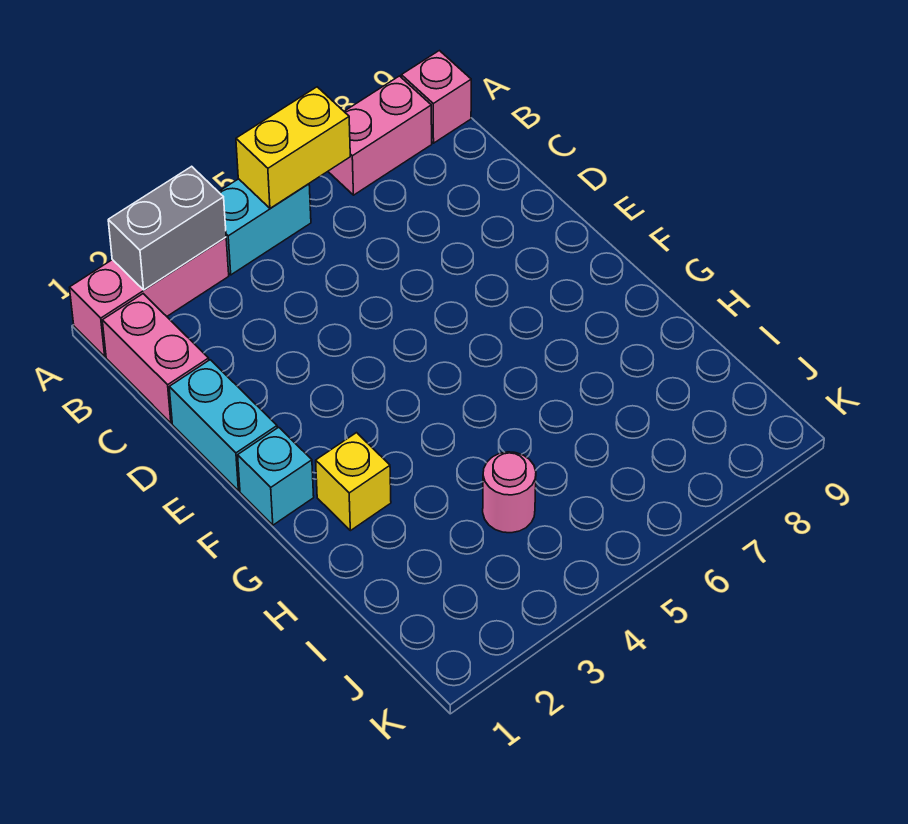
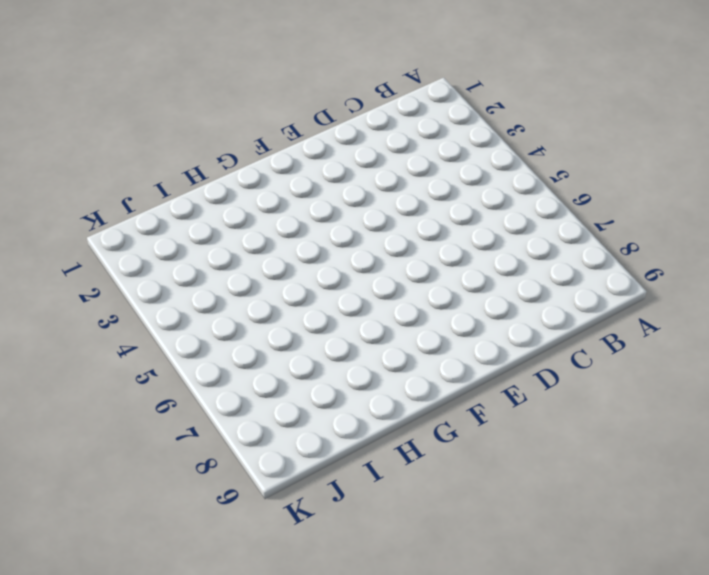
none -> pink brick A1:A3 level 1
none -> cyan brick A4:A5 level 1

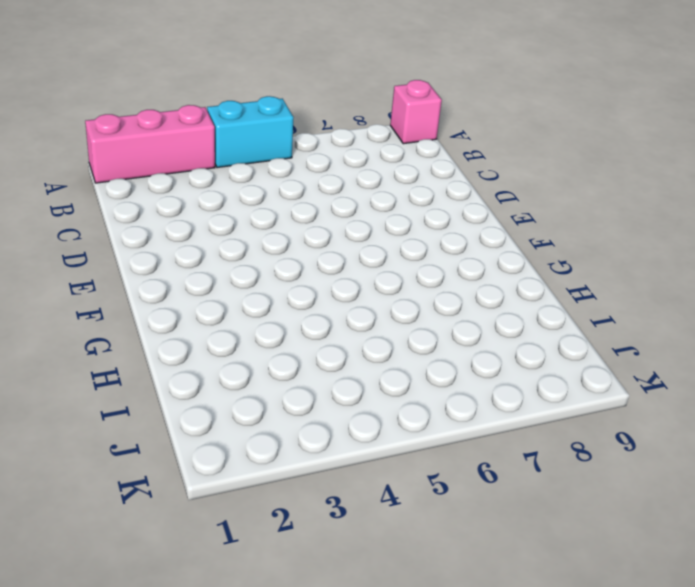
none -> pink brick A7:A8 level 1
none -> pink brick B1:C1 level 1

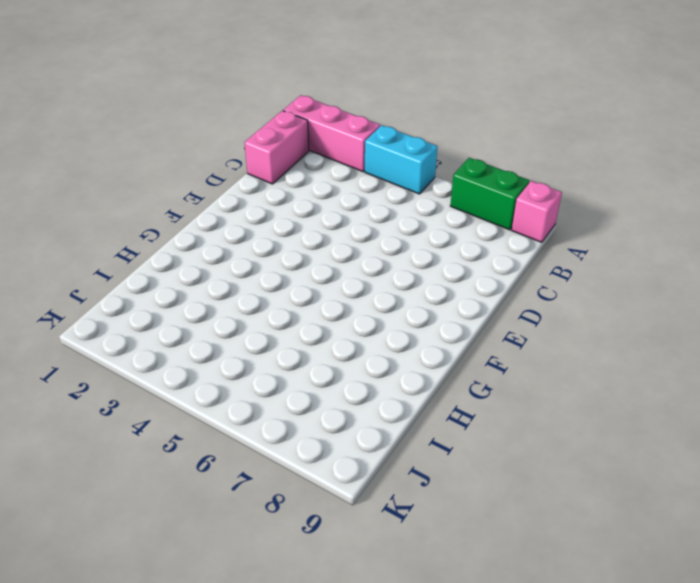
green brick A7:A8 level 1 -> pink brick A7:A8 level 1
none -> cyan brick D1:E1 level 1
none -> cyan brick F1 level 1

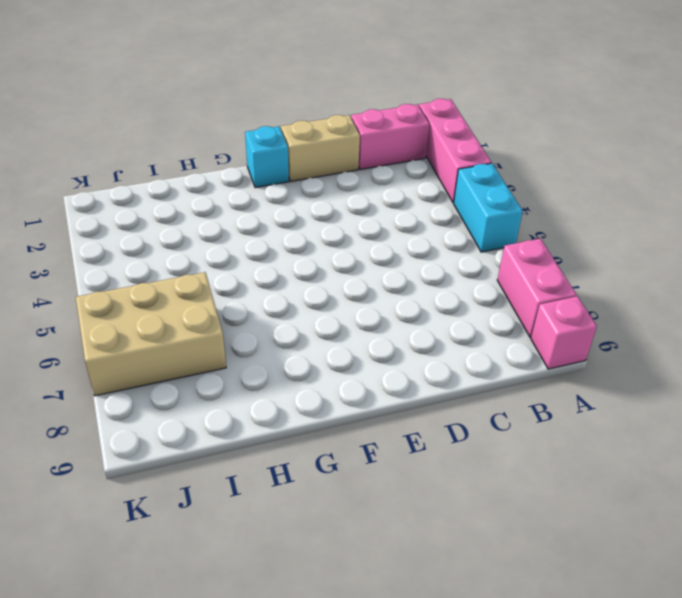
tan brick D1:E1 level 1 -> cyan brick D1:E1 level 1
tan brick I6:K7 level 1 -> none
none -> yellow brick G2 level 1
none -> pink round brick I4 level 1

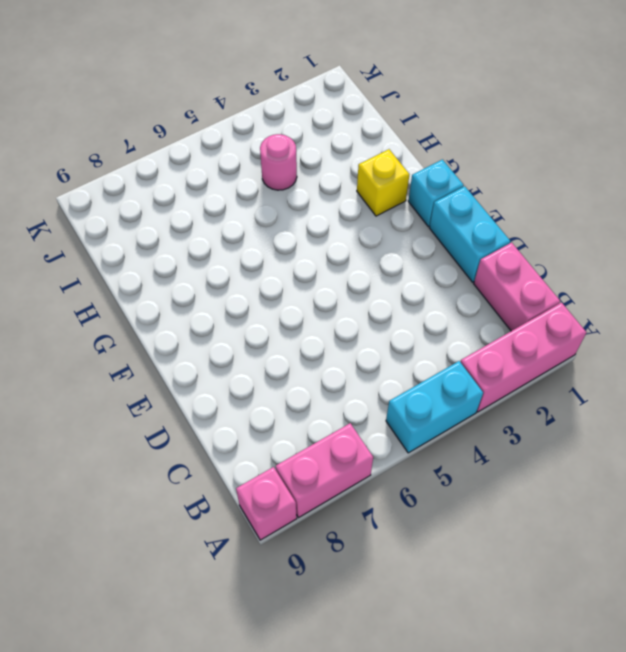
none -> grey brick A2:A3 level 2
none -> yellow brick A5:A6 level 2

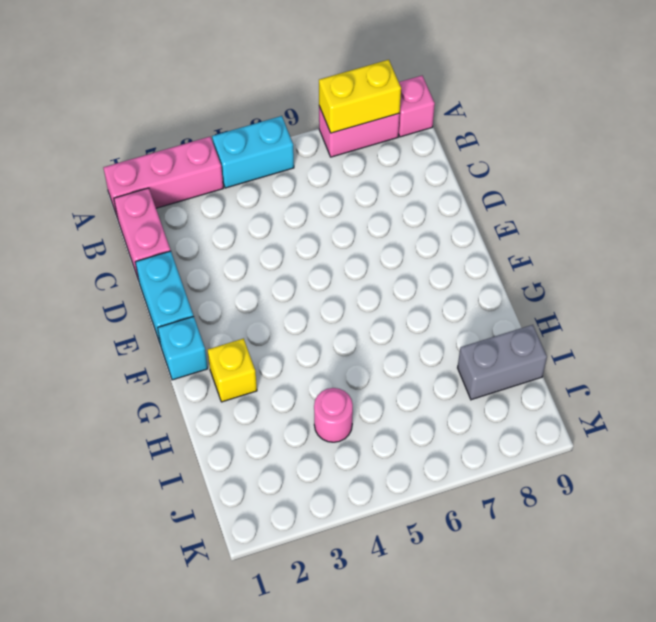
yellow brick A7:A8 level 2 -> yellow brick A5:A6 level 2
grey brick I8:I9 level 1 -> grey brick A2:A3 level 2

